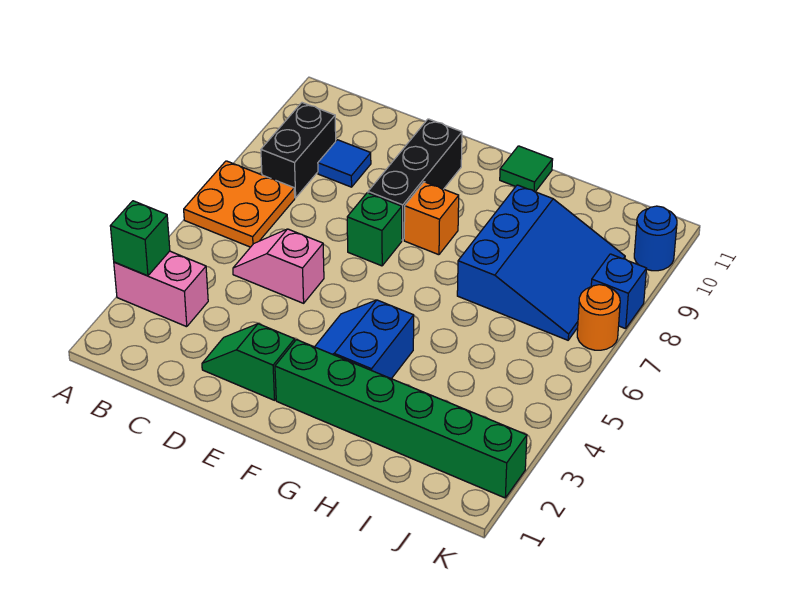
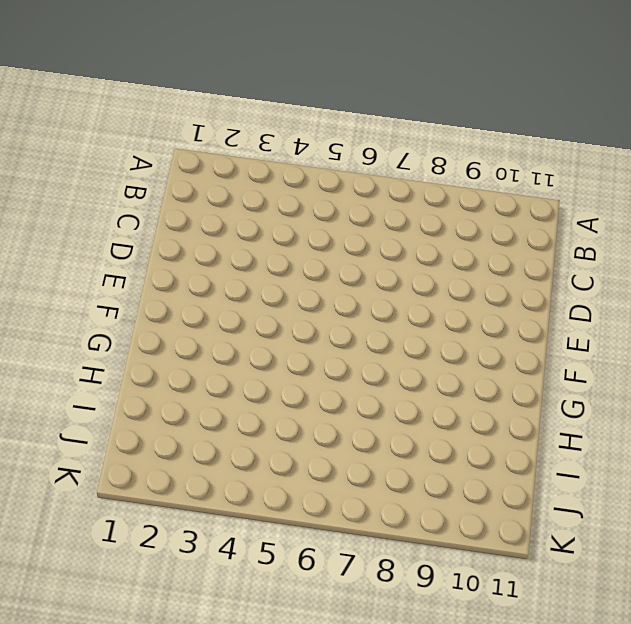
none -> pink brick A3:B3 level 1
none -> orange plate A6:B7 level 1
none -> black brick B8:B9 level 1

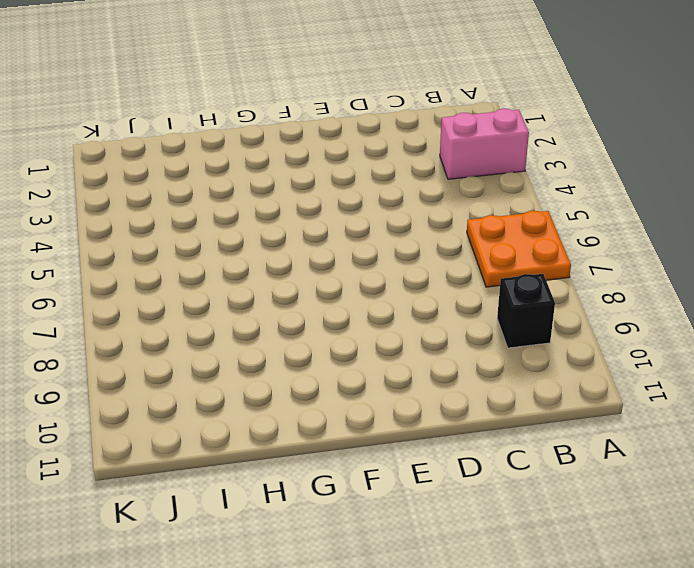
black brick B9 level 1 -> black brick B8:B9 level 1
none -> pink slope C5:D5 level 1 top D
none -> blue tile C9 level 1
none -> green slope D2:E2 level 1 top E

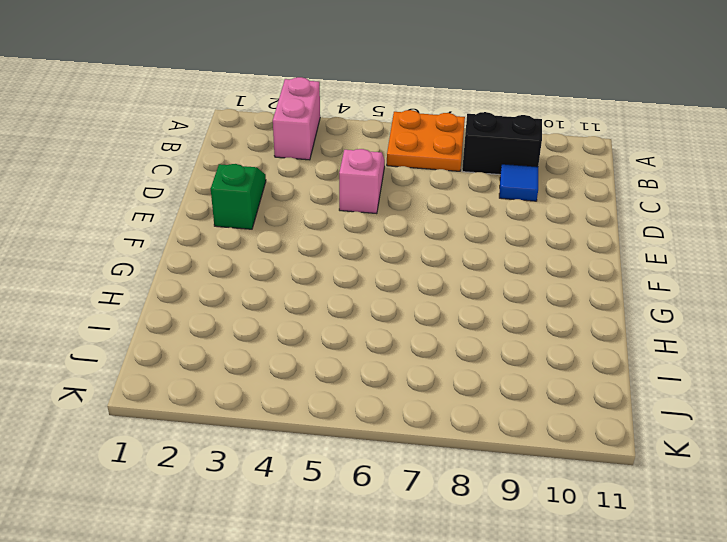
none -> green brick E7 level 1
none -> black brick E8:E10 level 1
none -> green brick F2:K2 level 1

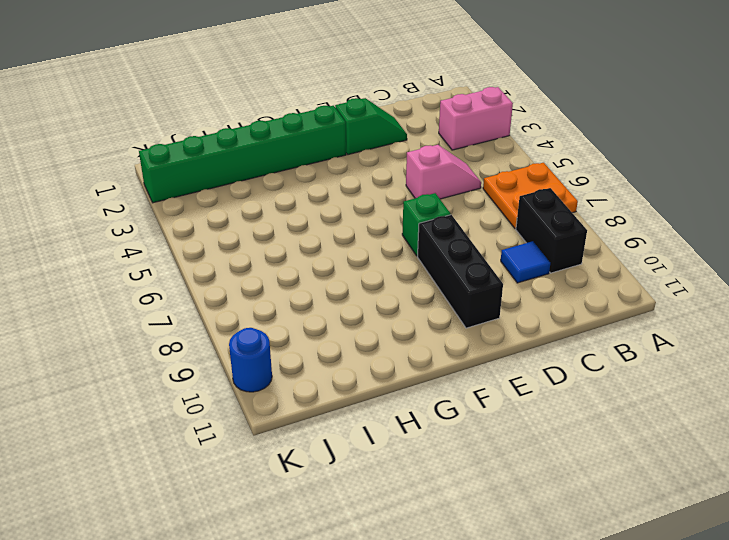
none -> blue slope F3:G4 level 1 top G
none -> orange brick F8 level 1
none -> green tile G11 level 1

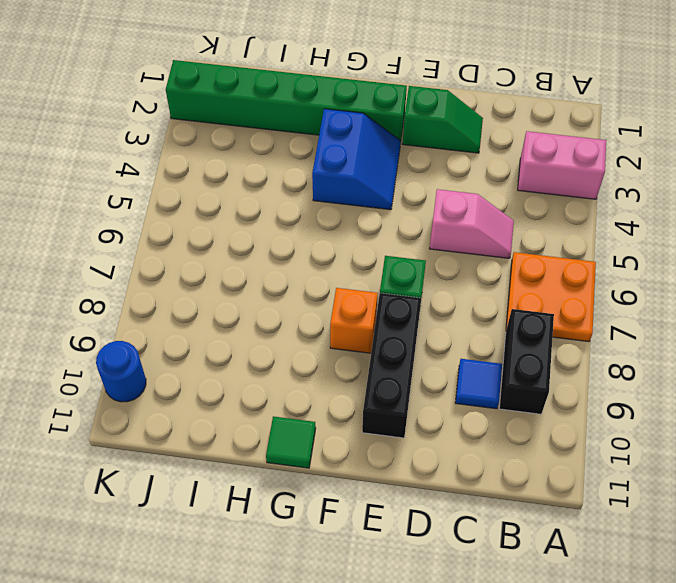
none -> blue slope H7:J9 level 1 top H
none -> orange round brick K7 level 1
none -> blue brick K8 level 1

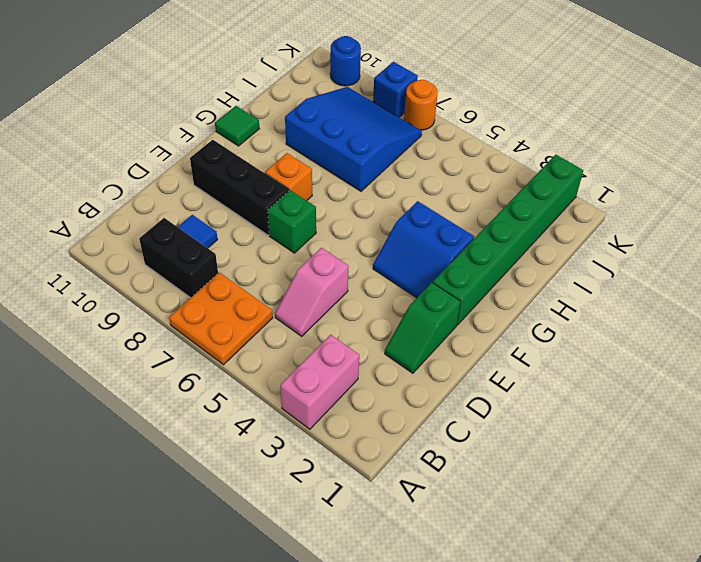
none -> green brick A3 level 2

